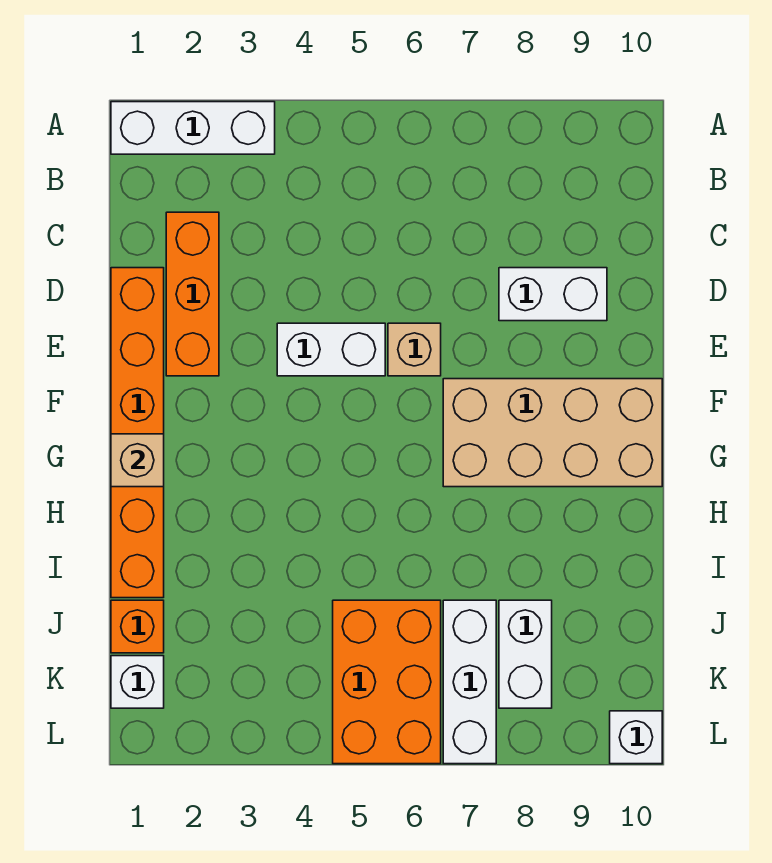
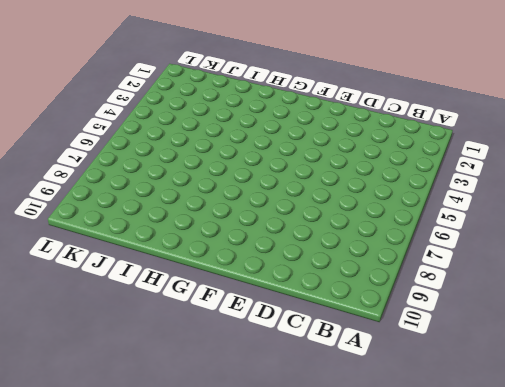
none -> white brick A1:A3 level 1
none -> orange brick C2:E2 level 1
none -> orange brick D1:I1 level 1

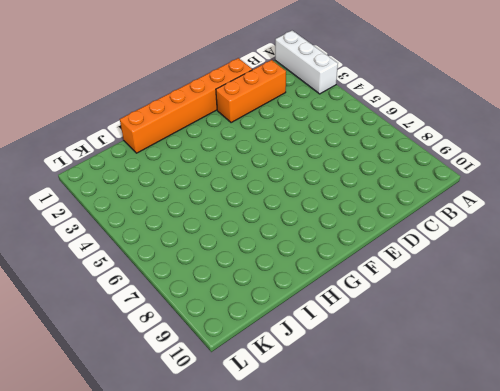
none -> white brick D8:D9 level 1
none -> white brick E4:E5 level 1
none -> tan brick E6 level 1

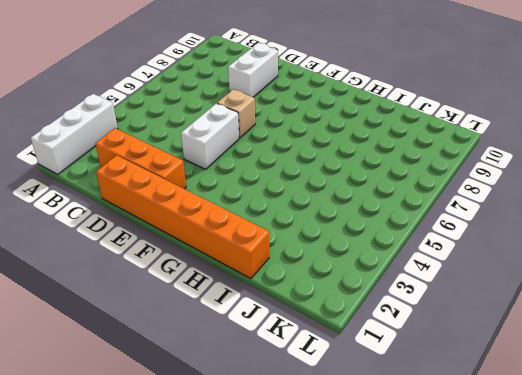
none -> tan brick F7:G10 level 1
none -> orange brick J1 level 1
none -> orange brick J5:L6 level 1

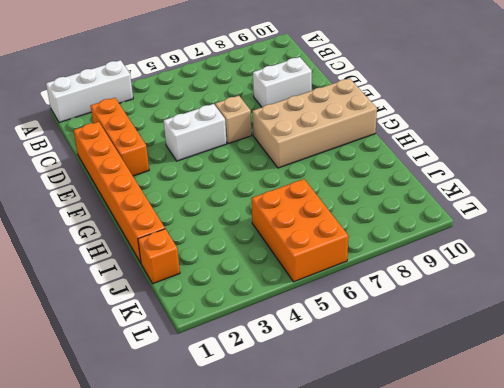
none -> white brick J7:L7 level 1
none -> white brick J8:K8 level 1
none -> white brick K1 level 1

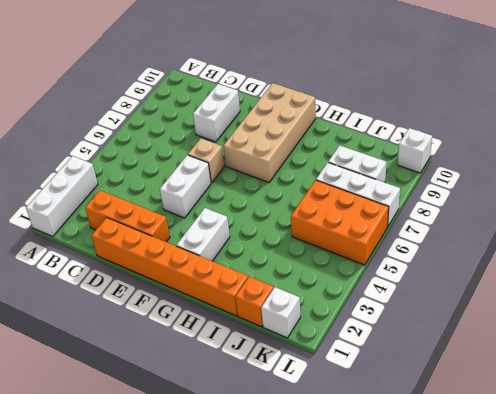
white brick G2:G3 level 1 -> none
none -> tan brick G1 level 2

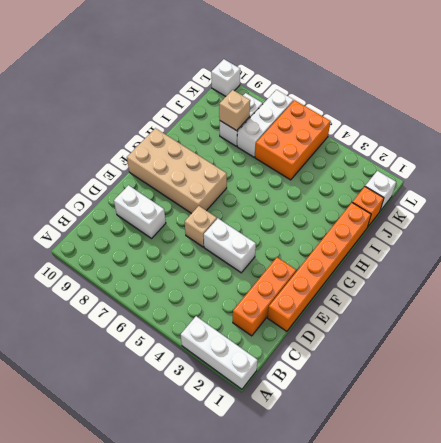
tan brick J8 level 2 -> tan brick G1 level 2

